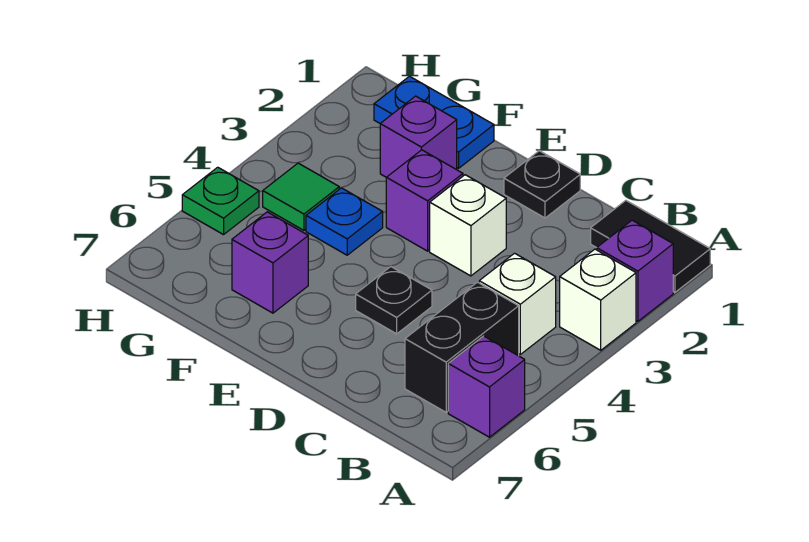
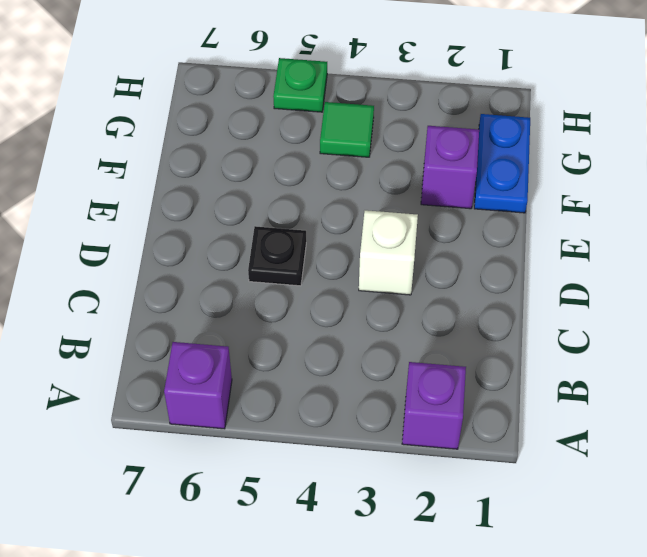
none -> black tile A1:B1 level 1
none -> white brick A3 level 1
none -> white brick B4 level 1

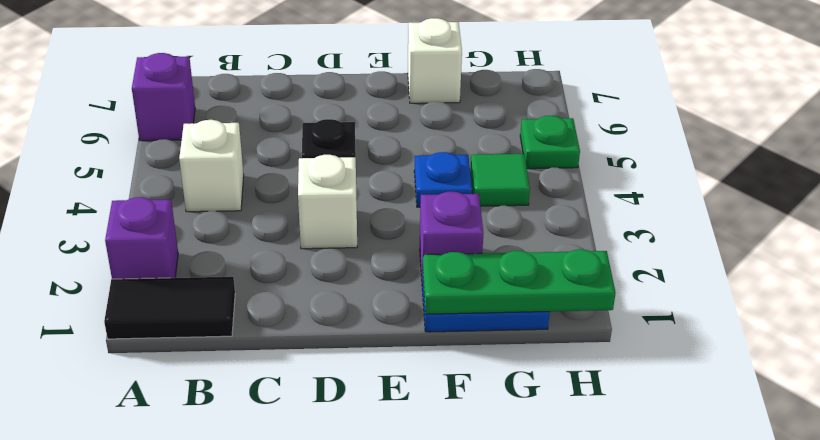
green plate F1:H1 level 2 -> none
white brick F7 level 1 -> white brick A3 level 1
none -> black brick B5:B6 level 1
none -> black plate D1 level 1
none -> purple brick E3 level 1

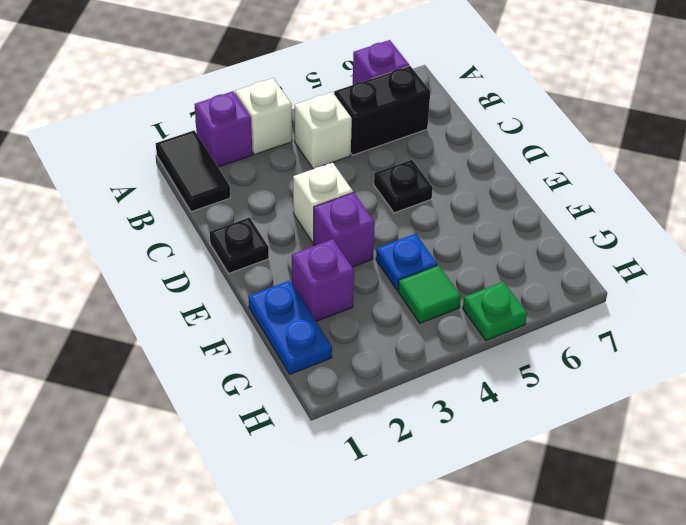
none -> purple brick F6 level 1

